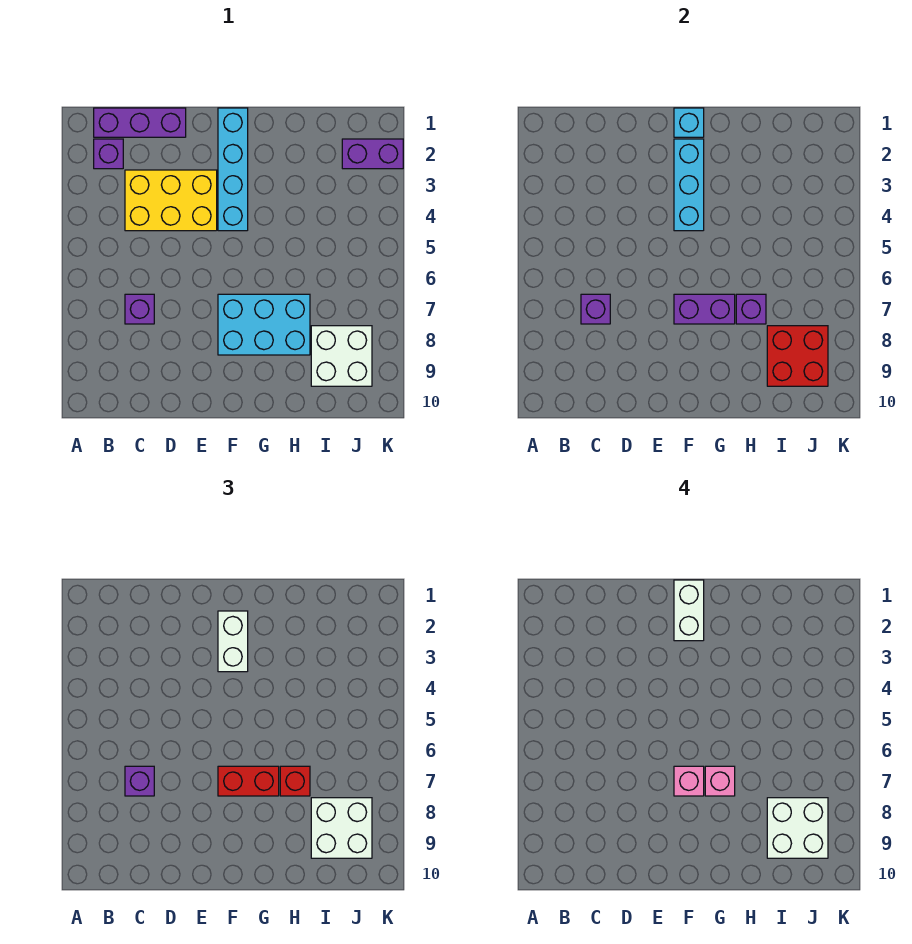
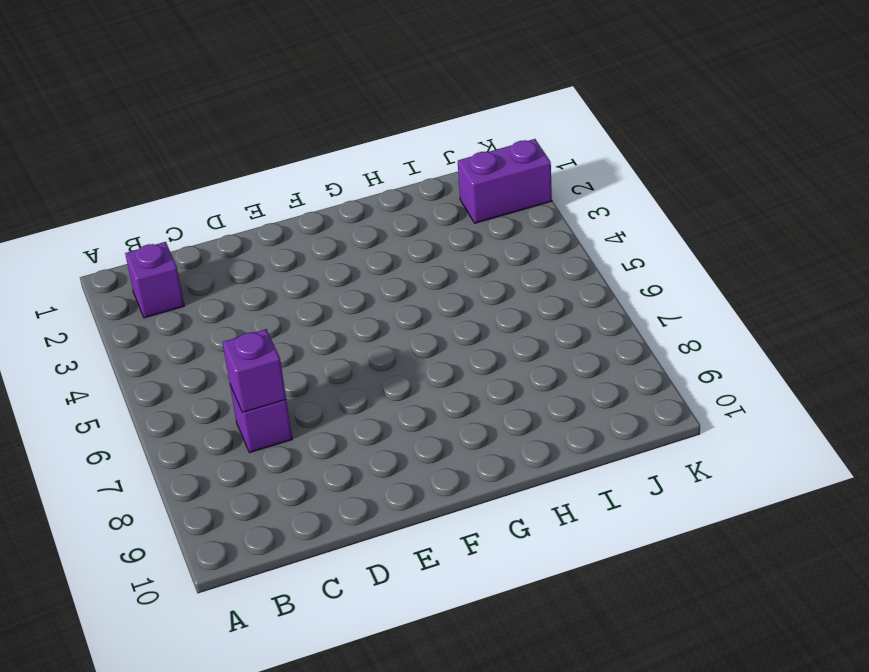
none -> purple brick B1:D1 level 1
none -> yellow brick C3:E4 level 1
none -> cyan brick F1:F4 level 1

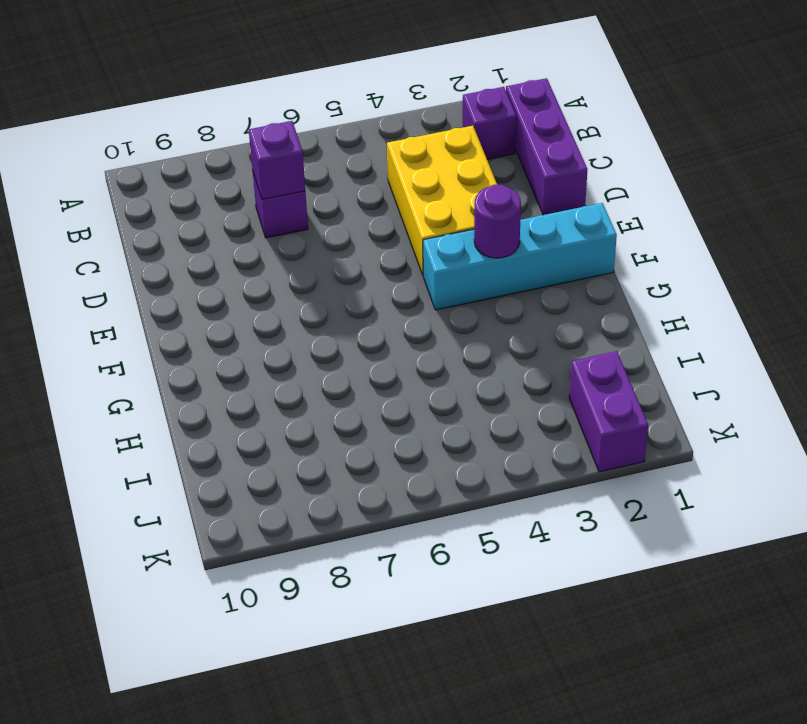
purple round brick F3 level 2 -> cyan brick F2:F4 level 2
none -> cyan brick F7:H8 level 1
none -> white brick I8:J9 level 1
none -> cyan brick F1 level 2

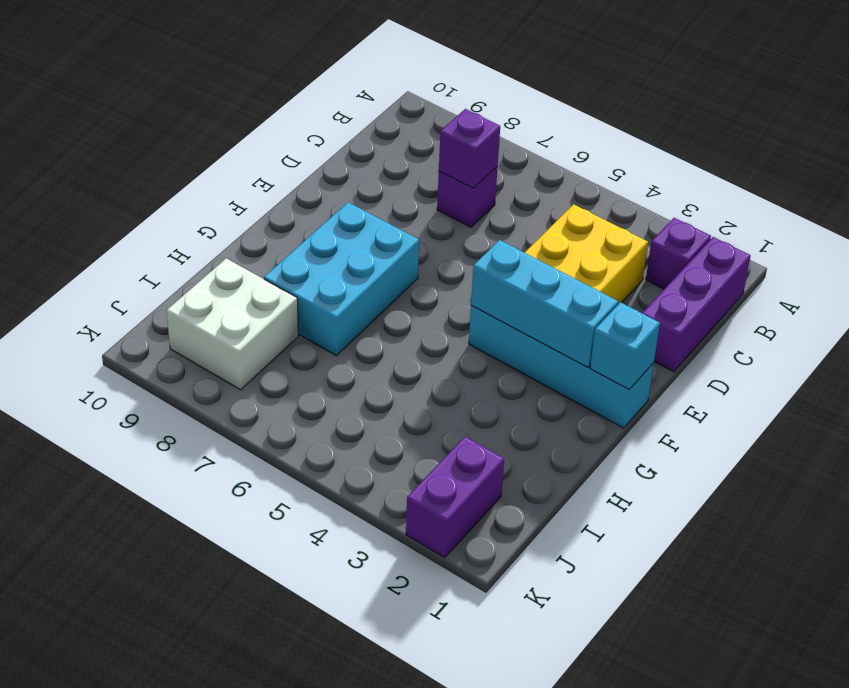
none -> purple brick F7:G7 level 2
none -> purple brick H7 level 2
none -> red brick I8:J9 level 2

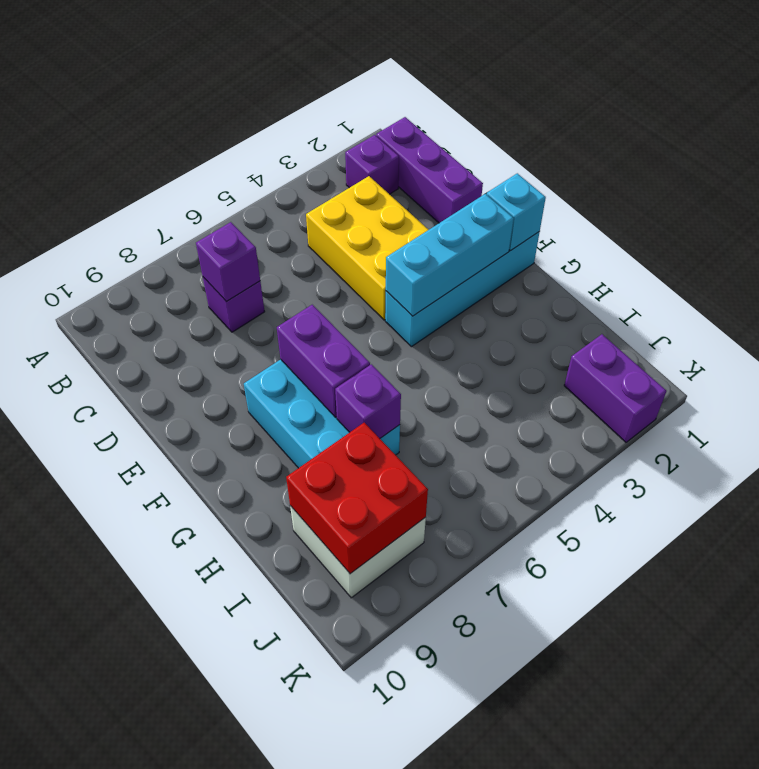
none -> purple brick C7 level 3
none -> white brick F2:F3 level 3
none -> red brick F7:G7 level 3

